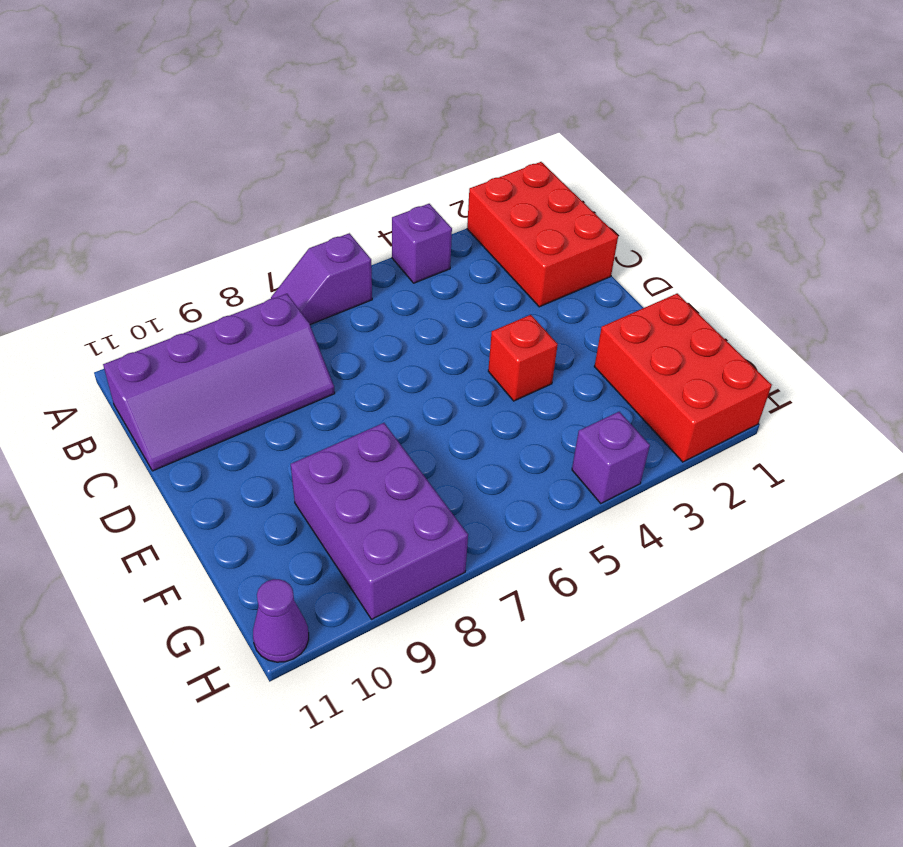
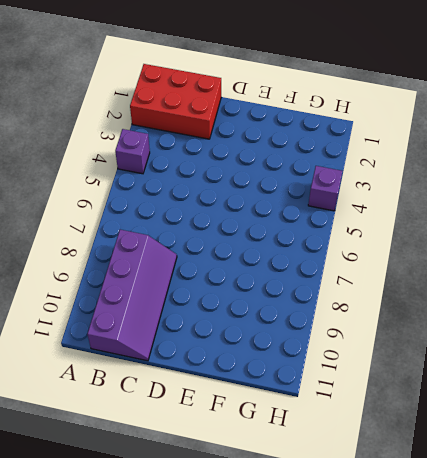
none -> purple slope A6:A7 level 1 top 6
none -> red brick E4 level 1

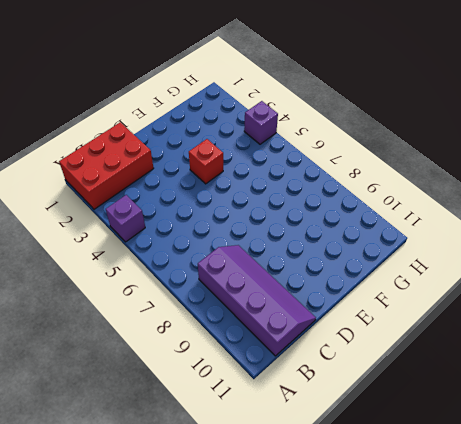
none -> purple slope A6:A7 level 1 top 6
none -> red brick F1:H2 level 1

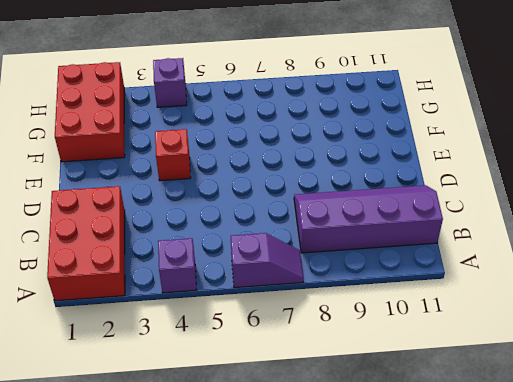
none -> purple brick F8:H9 level 1
none -> purple cone H11 level 1

